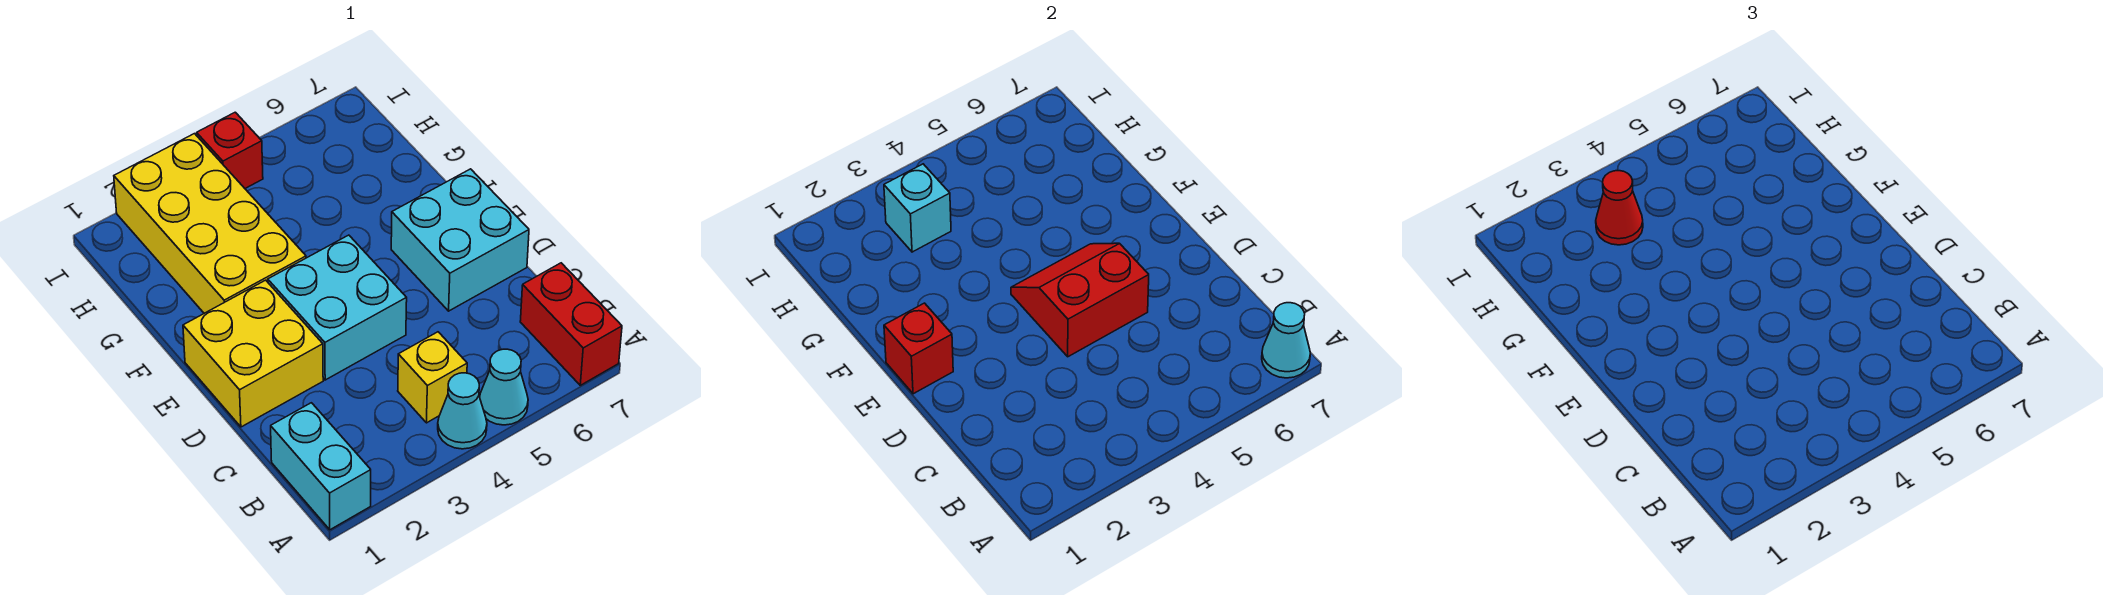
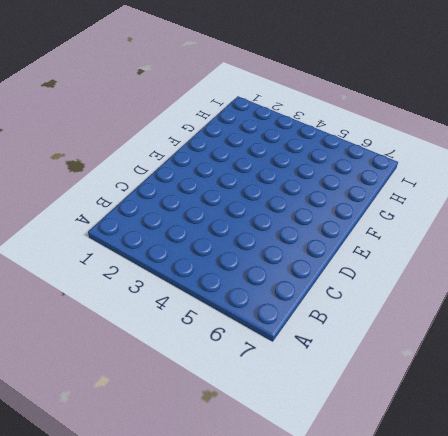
none -> cyan brick A1:B1 level 1
none -> cyan cone A4 level 1
none -> cyan cone A5 level 1

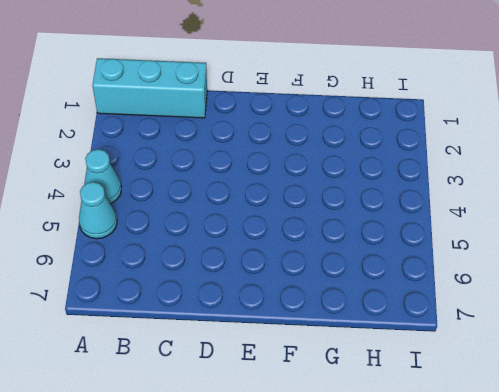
cyan brick A1:C1 level 1 -> cyan brick A1:B1 level 1
none -> red brick A7:B7 level 1
none -> yellow brick B4 level 1
none -> yellow brick D1:E2 level 1

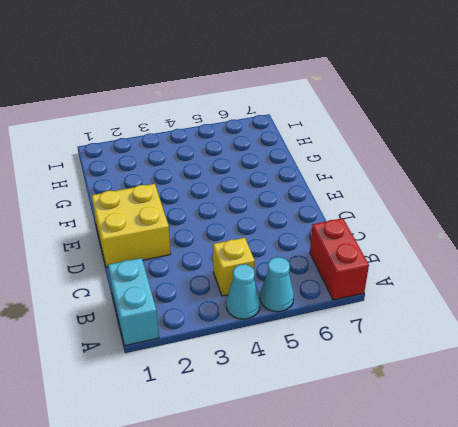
none -> cyan brick D3:E4 level 1
none -> cyan brick D6:E7 level 1
none -> yellow brick F2:I3 level 1

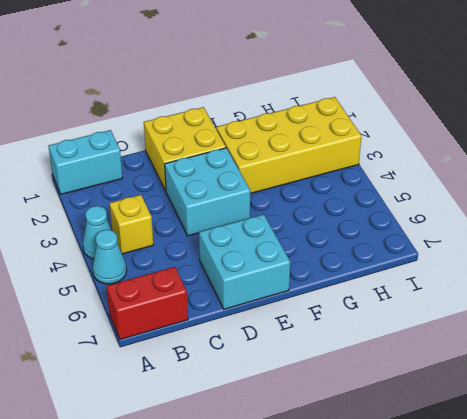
none -> red brick I4 level 1
none -> cyan cone A7 level 2
none -> red slope D4:E5 level 2 top D

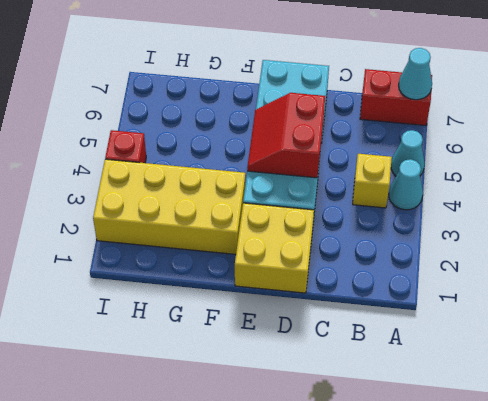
none -> cyan brick A1:B1 level 1
none -> red brick E1 level 2
none -> cyan brick H3 level 2

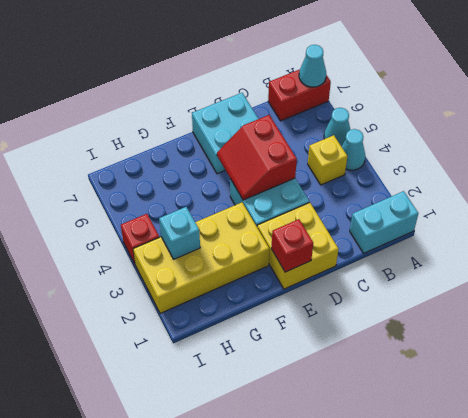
none -> red cone H3 level 3

